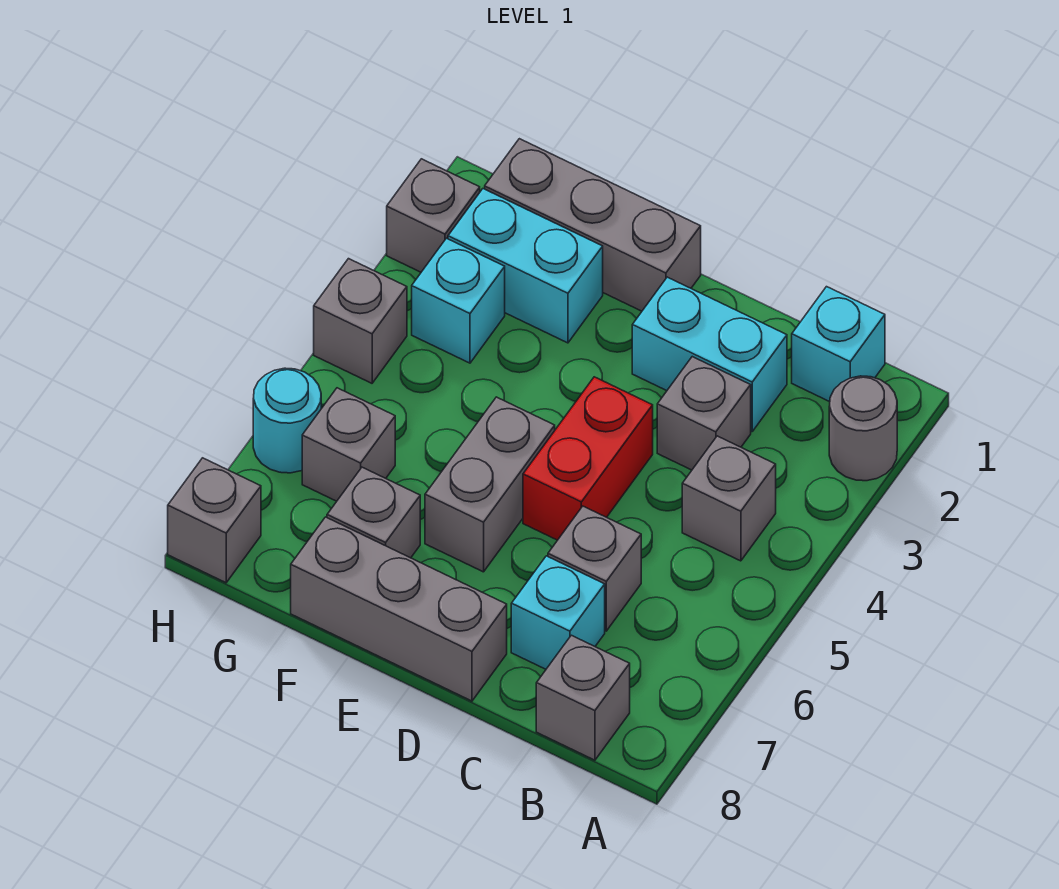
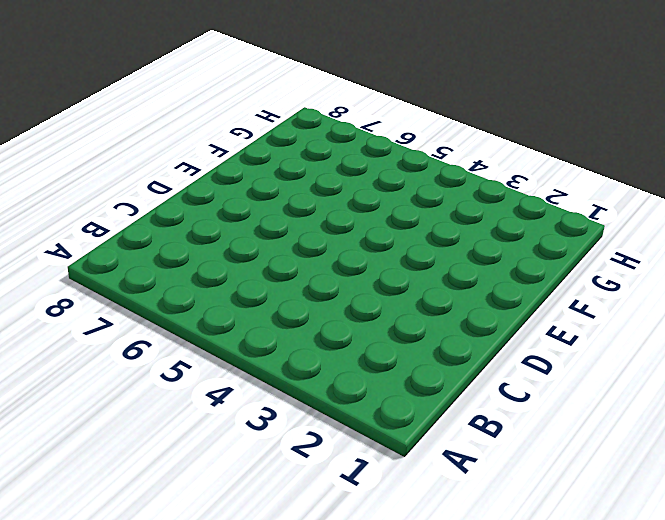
none -> grey round brick A2 level 1
none -> cyan brick B1 level 1
none -> grey brick B4 level 1

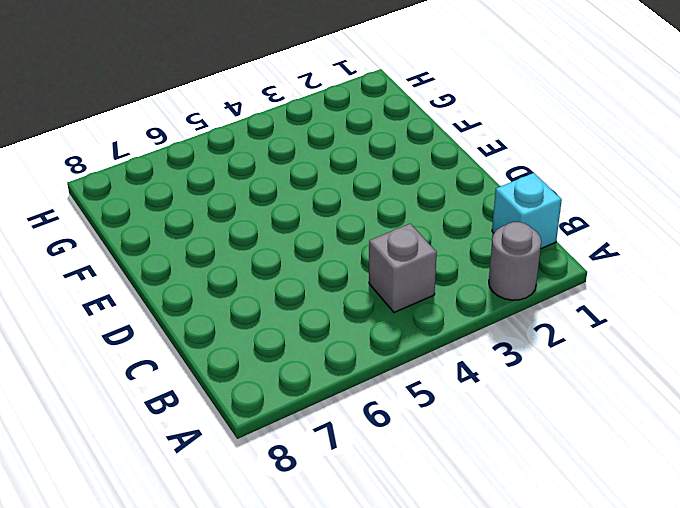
none -> grey brick B8 level 1
none -> cyan brick C2:D2 level 1
none -> grey brick C3 level 1

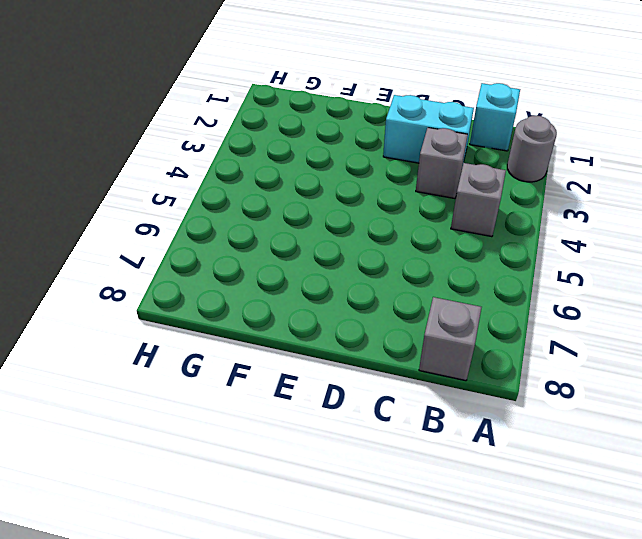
none -> grey brick C6 level 1
none -> cyan brick C7 level 1
none -> red brick D4:D5 level 1

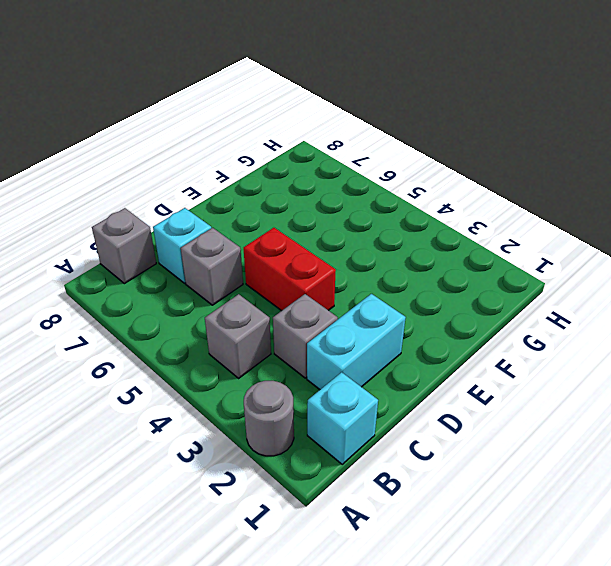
none -> grey brick D8:F8 level 1
none -> grey brick E1:G1 level 1
none -> grey brick E5:E6 level 1

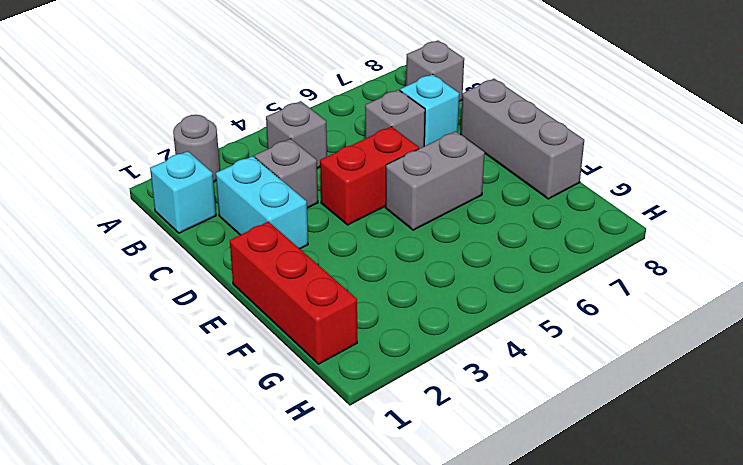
red brick E1:G1 level 1 -> grey brick E1:G1 level 1
none -> cyan brick F2:G2 level 1
none -> grey brick F7 level 1
none -> cyan brick G3 level 1

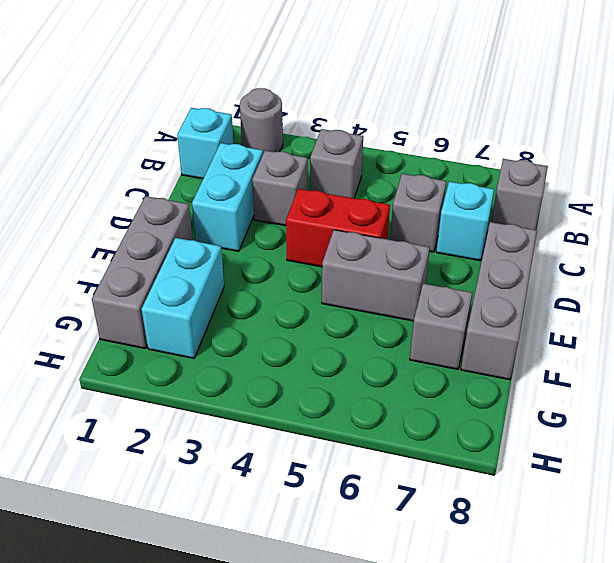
none -> cyan brick G3 level 1
none -> grey brick G6 level 1
none -> grey brick H2 level 1

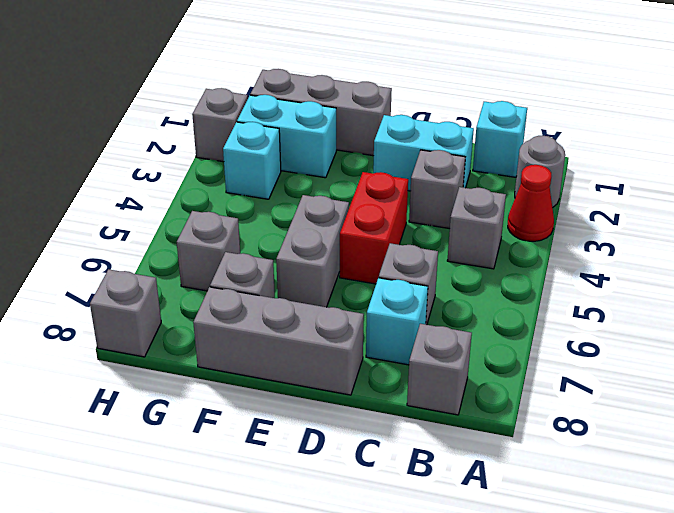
red cone A3 level 1 -> none
none -> grey brick H4 level 1
none -> cyan round brick H6 level 1

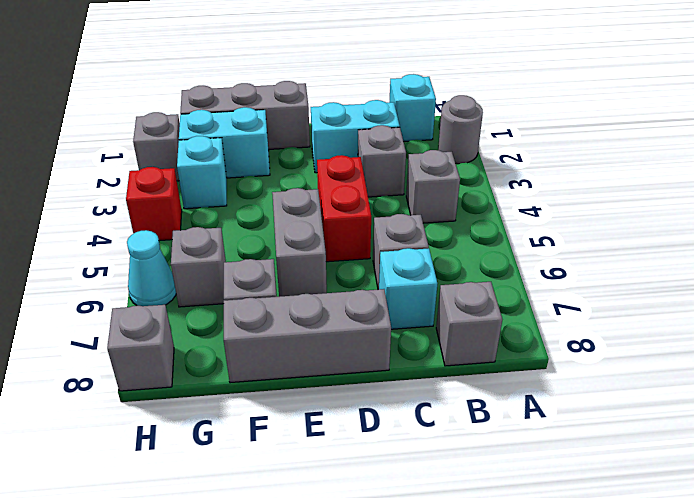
red brick H4 level 1 -> grey brick H4 level 1
cyan cone H6 level 1 -> cyan round brick H6 level 1

